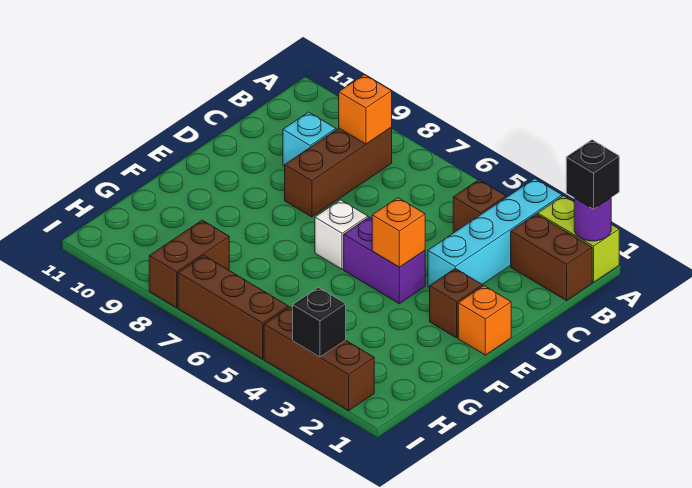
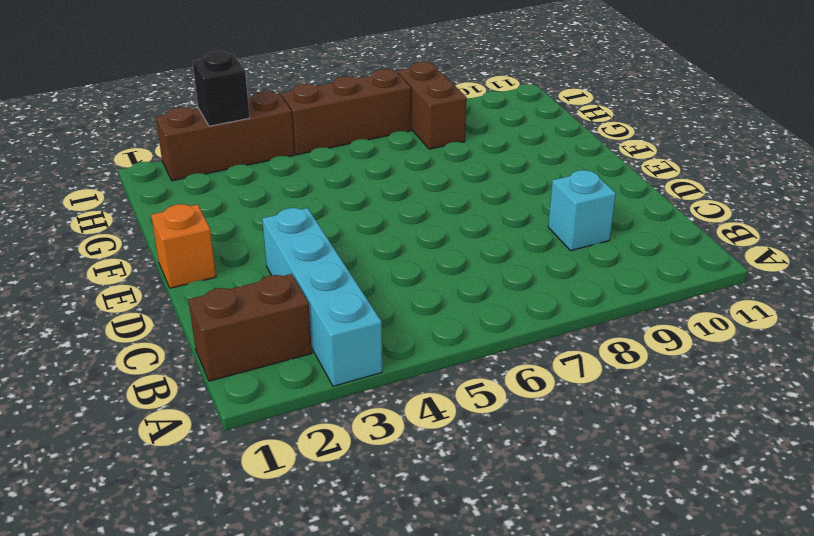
none -> lime brick A1:A2 level 1
none -> brown brick B4 level 1
none -> brown brick B8:D8 level 1

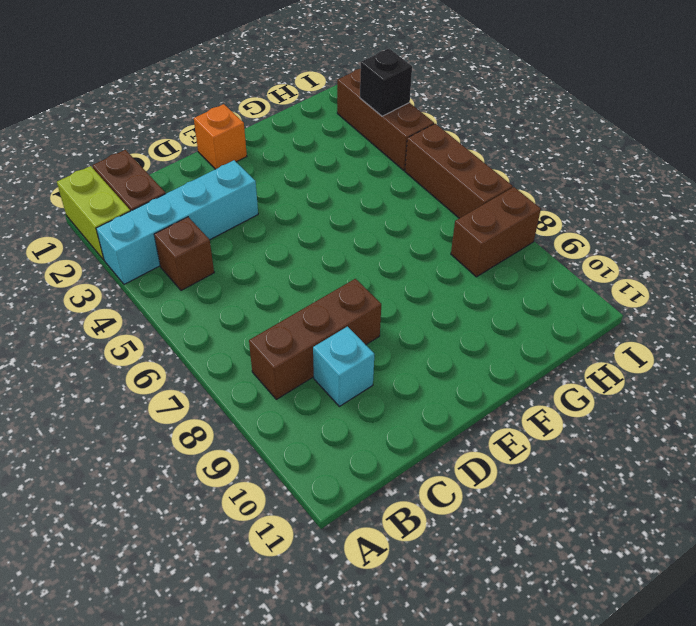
none -> brown brick E2 level 1
none -> purple brick E4:E5 level 1
none -> white brick E6 level 1

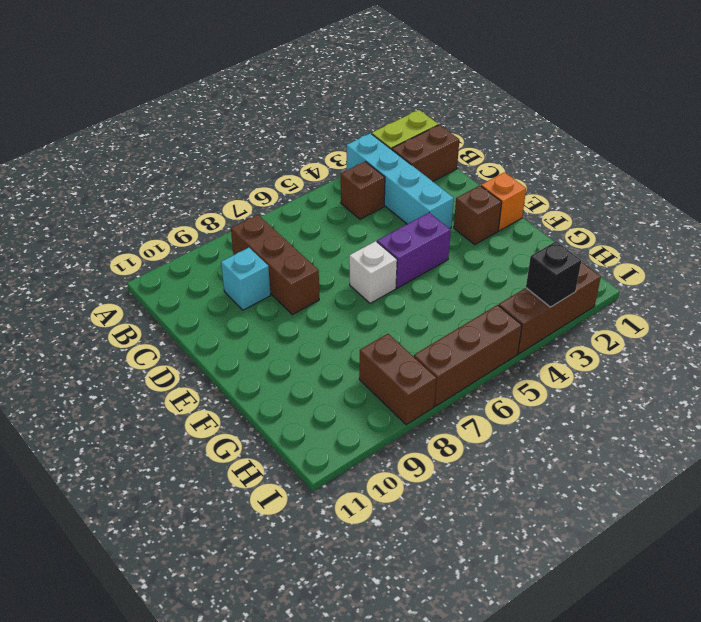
none -> purple round brick A1 level 2
none -> orange brick B8 level 2
none -> orange brick E4 level 2

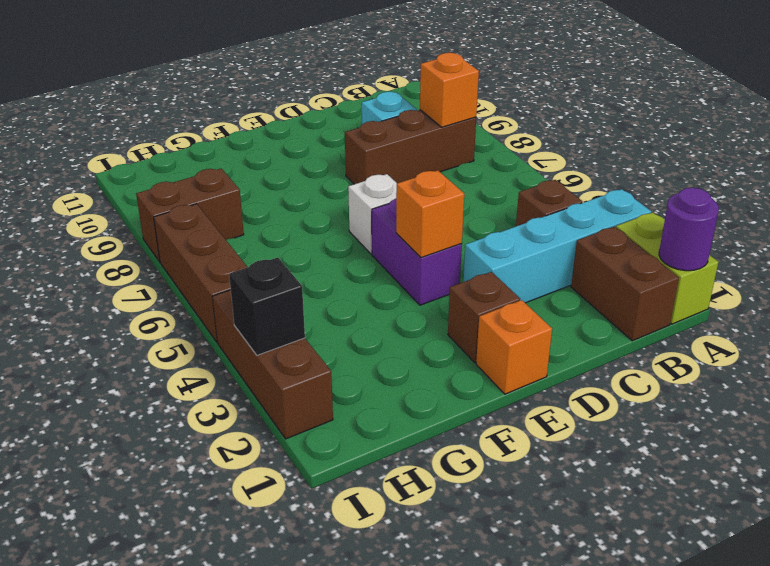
none -> black brick A1 level 3

